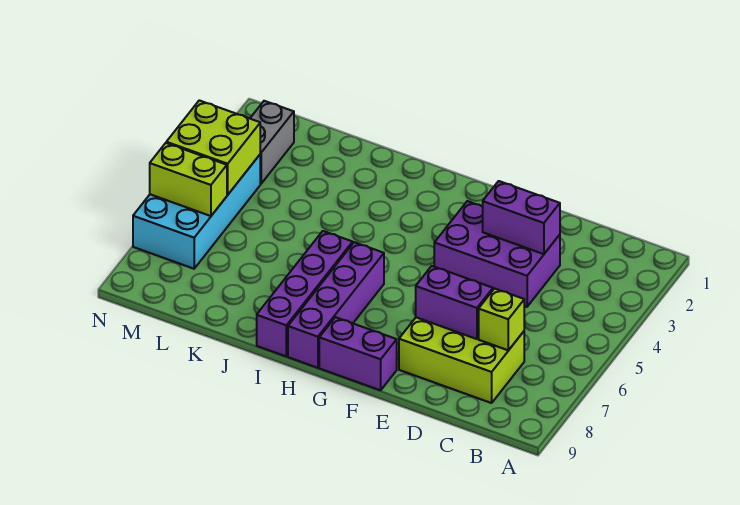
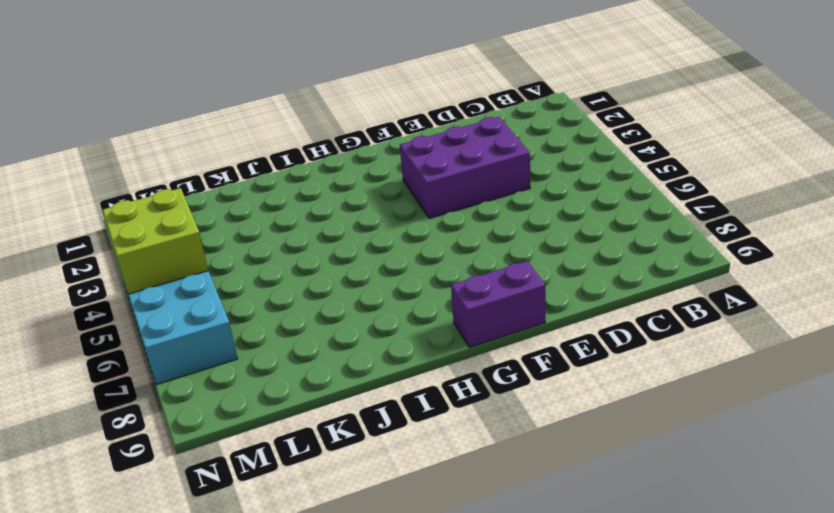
none -> lime brick C7:E8 level 1
none -> purple brick H6:H9 level 1
none -> purple brick I6:I9 level 1

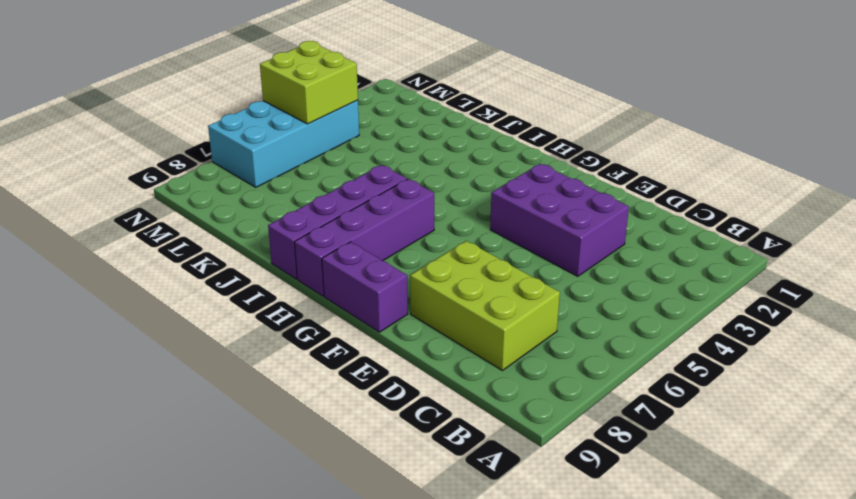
none -> grey brick M2:M3 level 1
none -> lime brick C7 level 2
none -> purple brick D3:E3 level 2

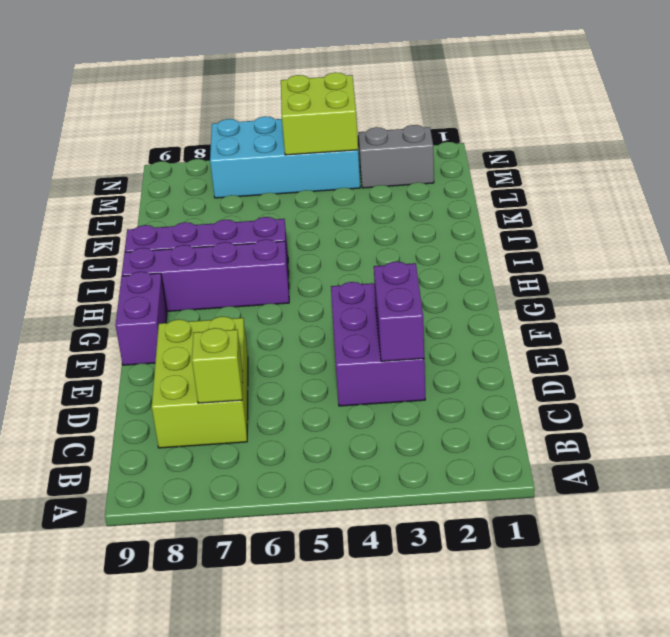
none -> purple brick D7:E7 level 2
none -> lime brick M6:N6 level 2

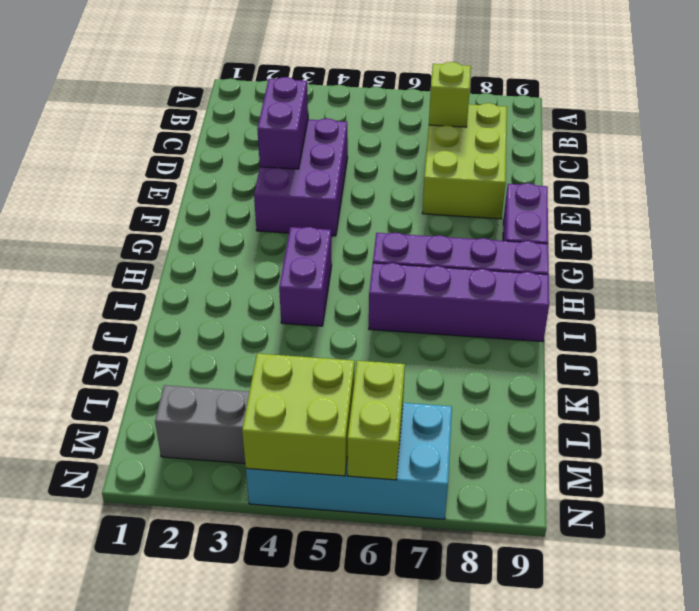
purple brick H4:I4 level 1 -> purple brick D7:E7 level 2

